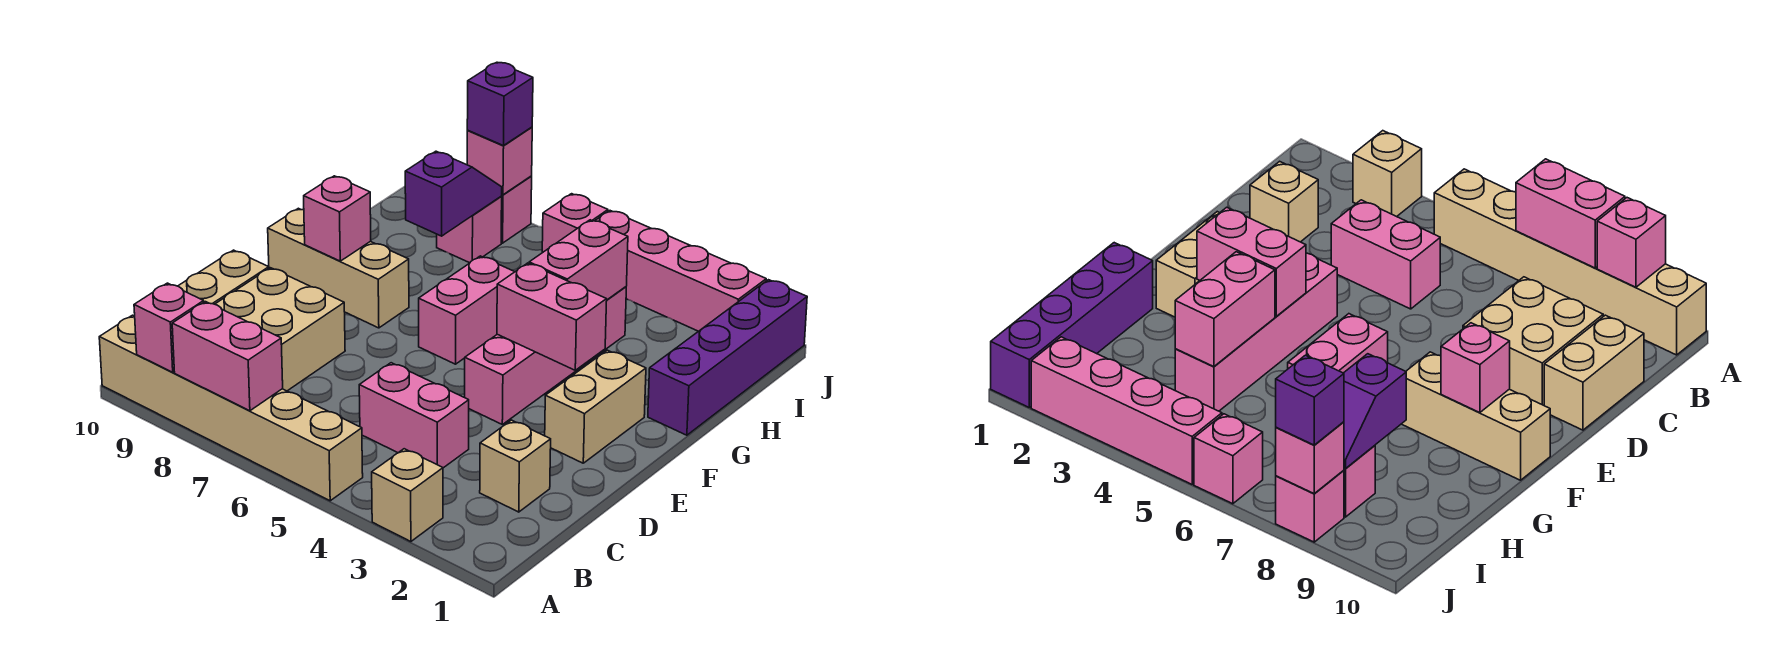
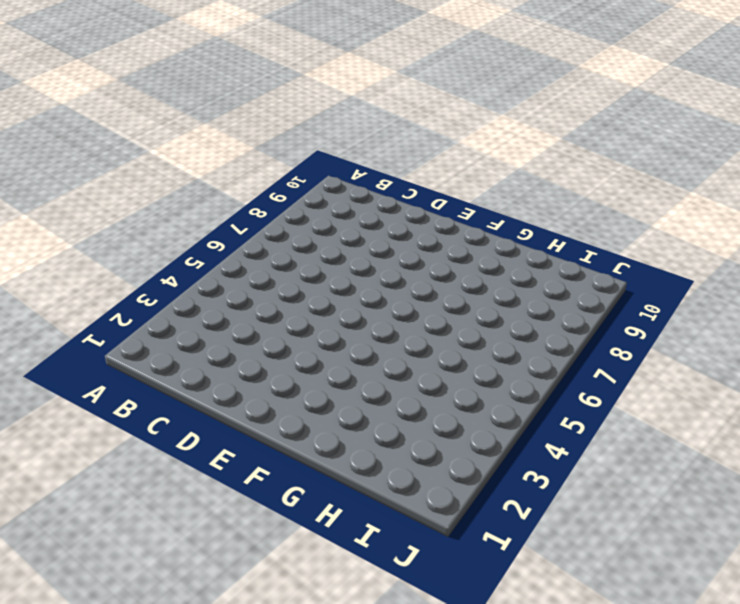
none -> tan brick A3 level 1
none -> tan brick A5:A10 level 1
none -> tan brick C2 level 1

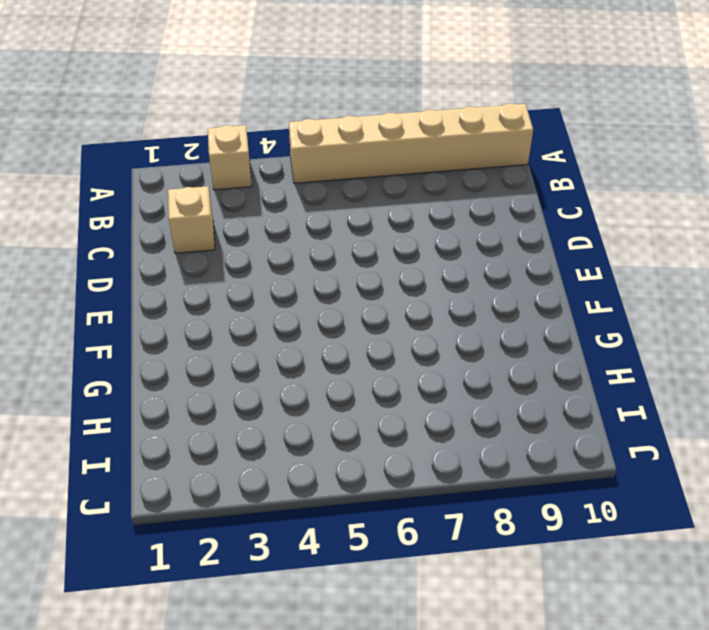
none -> pink brick C4:C5 level 1
none -> tan brick C8:D9 level 1
none -> tan brick C10:D10 level 1

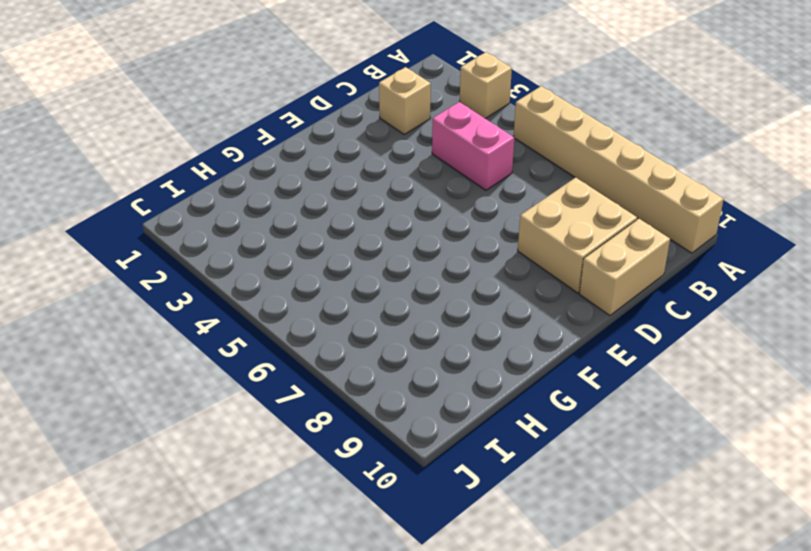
none -> tan brick E2:F2 level 1
none -> pink brick E4:H4 level 1
none -> pink brick F6:G6 level 1

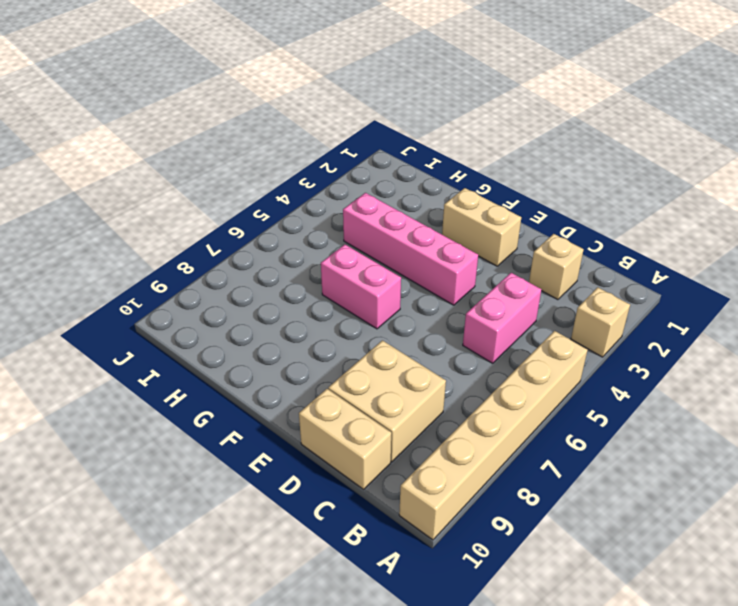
none -> tan brick F8:F10 level 1
none -> purple brick G1:J1 level 1
none -> pink brick I8 level 1

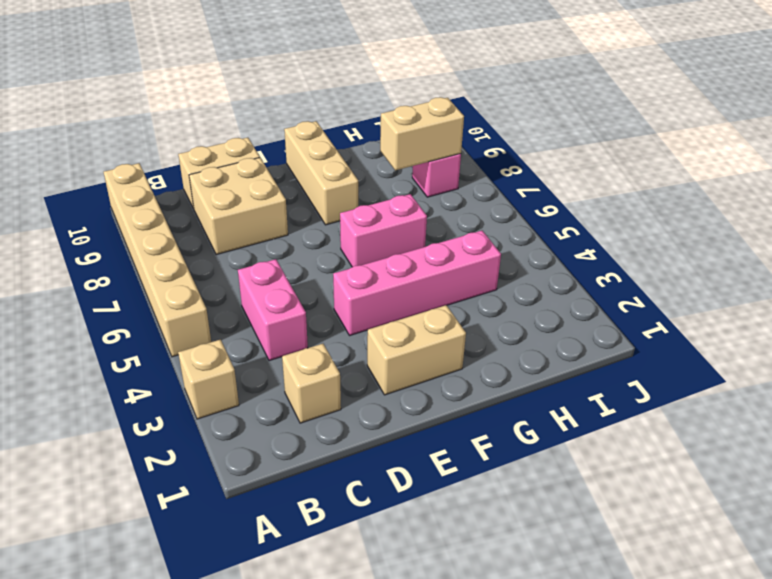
tan brick H8:I8 level 2 -> purple slope H8:I8 level 2 top H
none -> purple brick G1:J1 level 1
none -> pink brick J2:J5 level 1
none -> pink brick J6 level 1

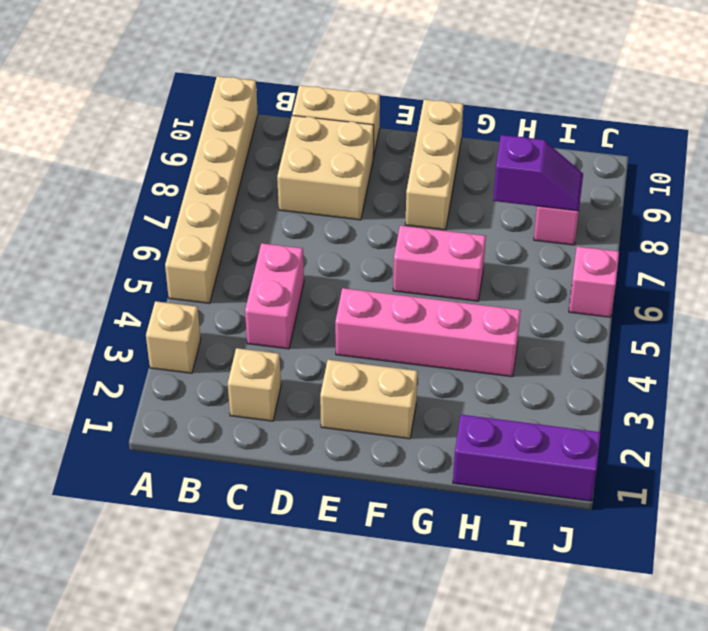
purple brick H1:J1 level 1 -> purple brick G1:J1 level 1
none -> pink brick J2:J5 level 1
none -> pink brick J8 level 1
none -> pink brick A7:A8 level 2

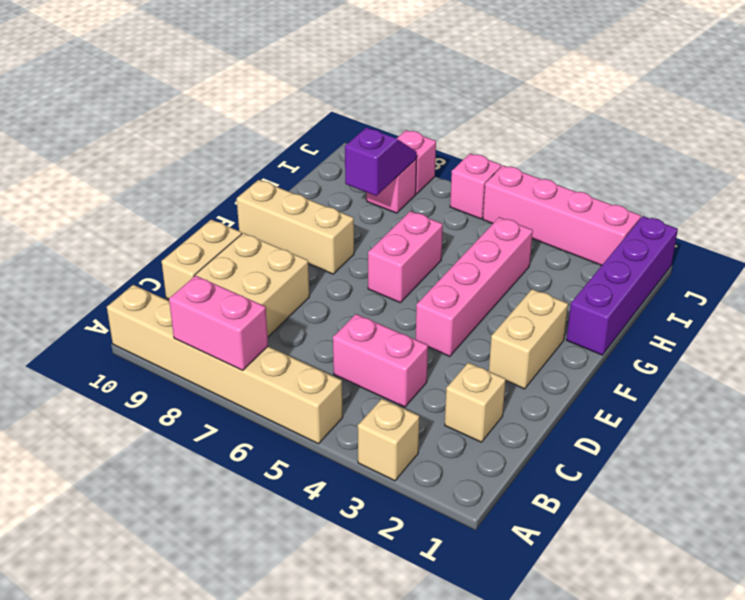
none -> pink brick A9 level 2
none -> pink brick F3:F4 level 2
none -> pink brick F9 level 2

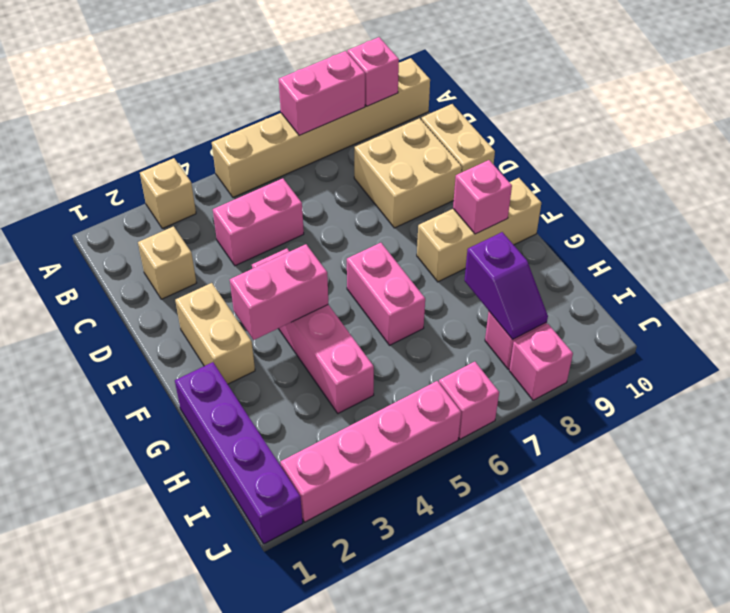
none -> pink brick G4:H4 level 2
none -> pink brick J8 level 2
none -> purple brick J8 level 3

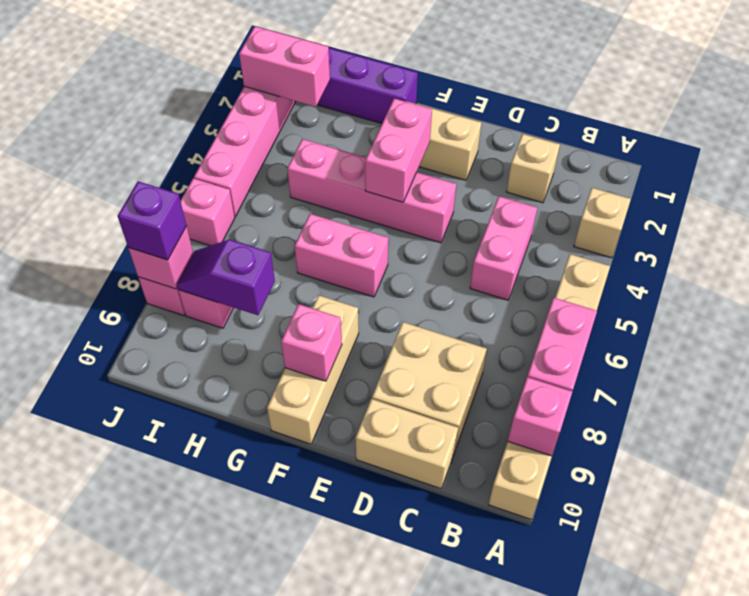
pink brick I2:J2 level 2 -> pink brick G4:H4 level 2

